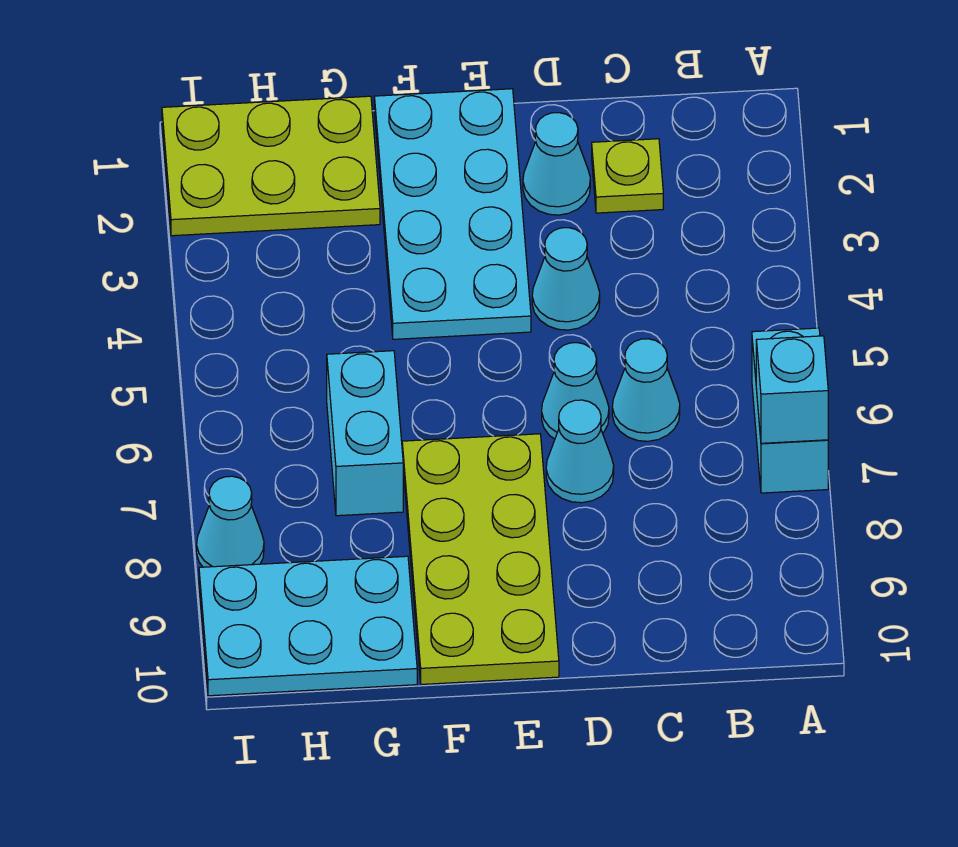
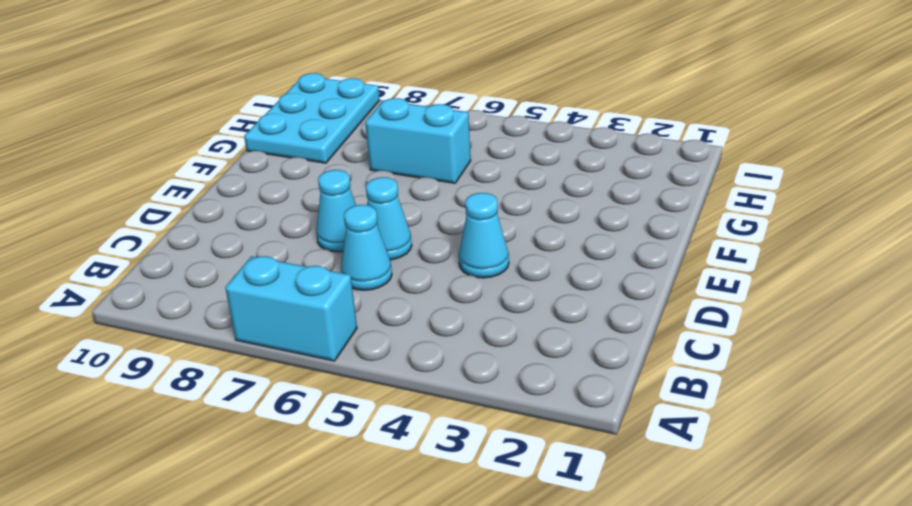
none -> lime plate C2 level 1
none -> cyan cone D2 level 1
none -> cyan plate E1:F4 level 1

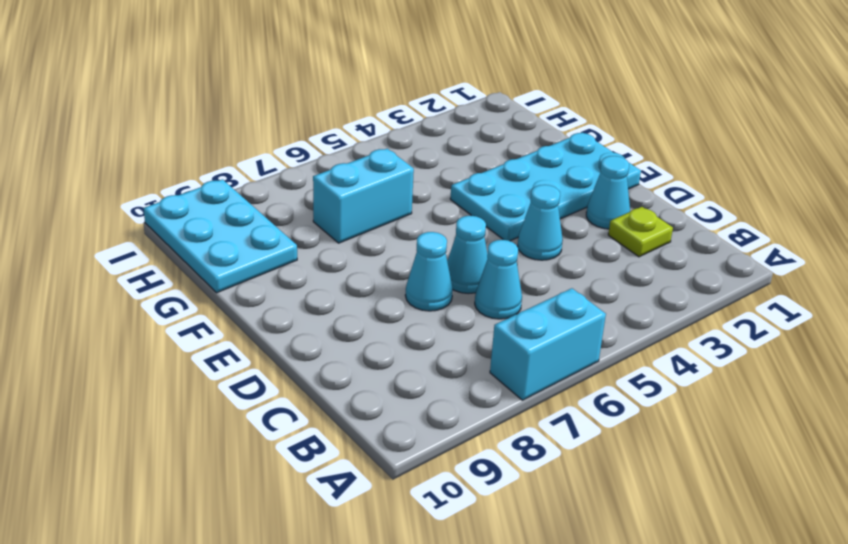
none -> lime plate E7:F10 level 1
none -> lime plate G1:I2 level 1
none -> cyan cone I8 level 1

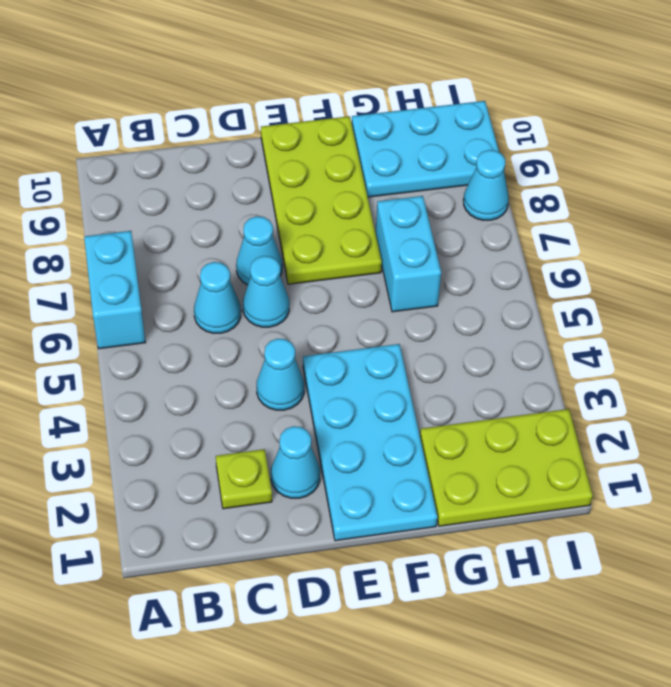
none -> cyan brick A7 level 2

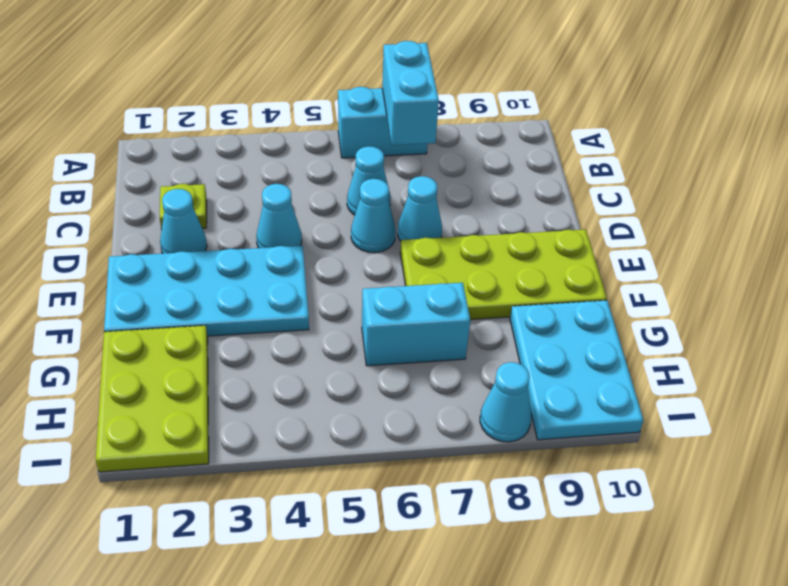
cyan brick A7:B7 level 2 -> cyan brick A7 level 2

